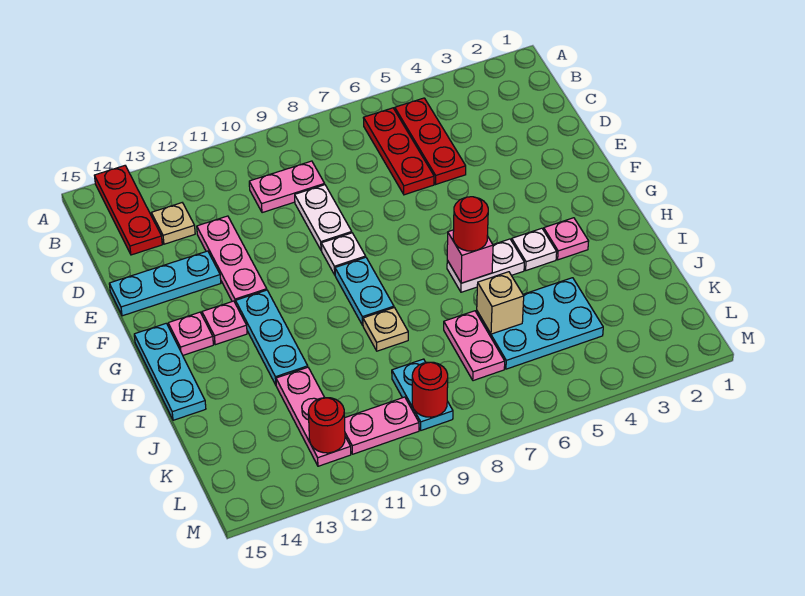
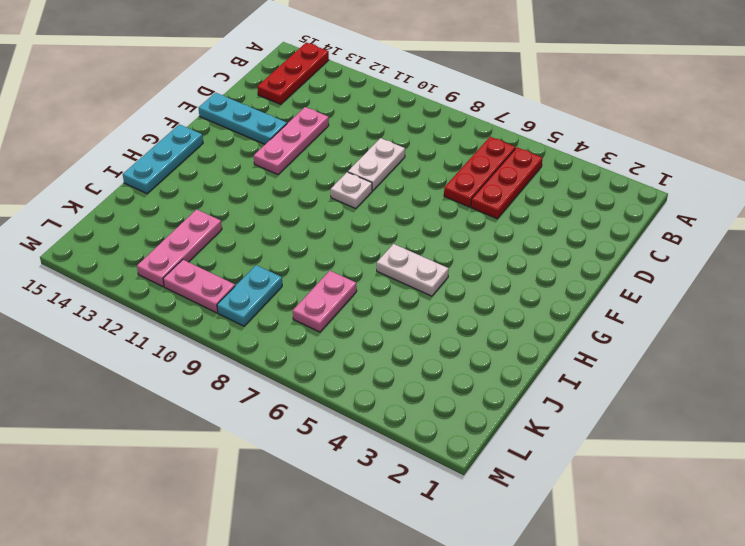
none -> pink plate C9:C10 level 1
none -> tan plate C13 level 1
none -> cyan plate G9:H9 level 1

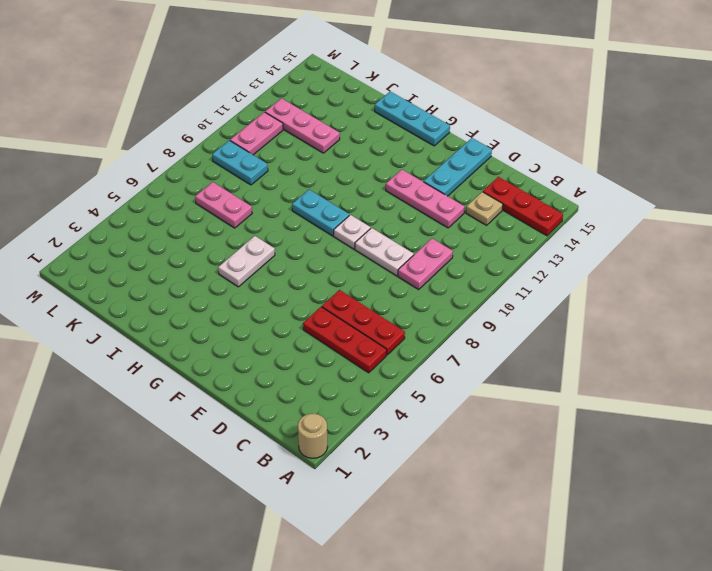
tan round brick A1 level 1 -> none
none -> cyan plate G12:I12 level 1
none -> pink plate G13 level 1
none -> pink plate G14 level 1

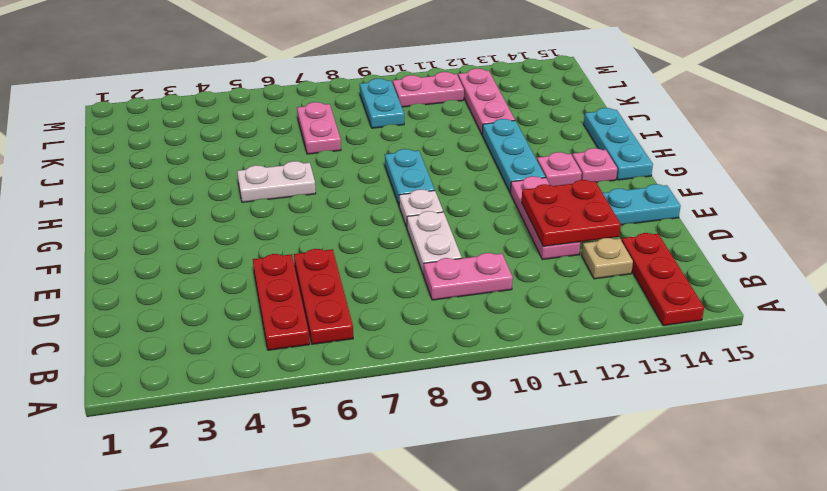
red plate D12:E13 level 2 -> none
none -> pink plate H3 level 1
none -> white plate H4 level 1
none -> tan plate I9 level 1

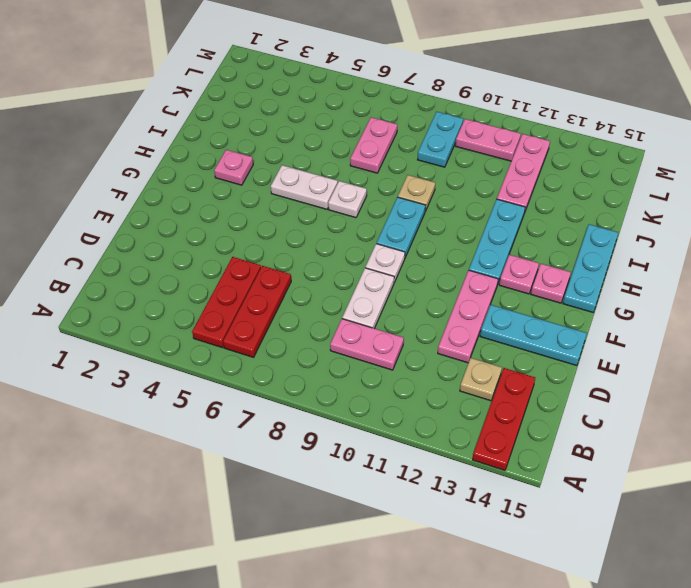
white plate H7 level 1 -> white plate H4 level 1
none -> cyan plate J4:K6 level 1
none -> pink brick H6 level 2
none -> tan brick J6 level 2

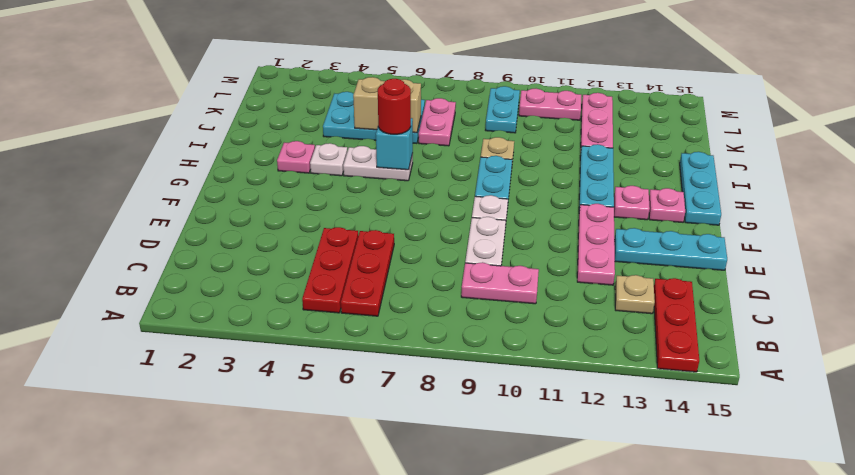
cyan brick H6 level 2 -> pink brick H6 level 2
tan brick J5:J6 level 2 -> tan brick J6 level 2
none -> red round brick L9 level 2
none -> red round brick L12 level 2

